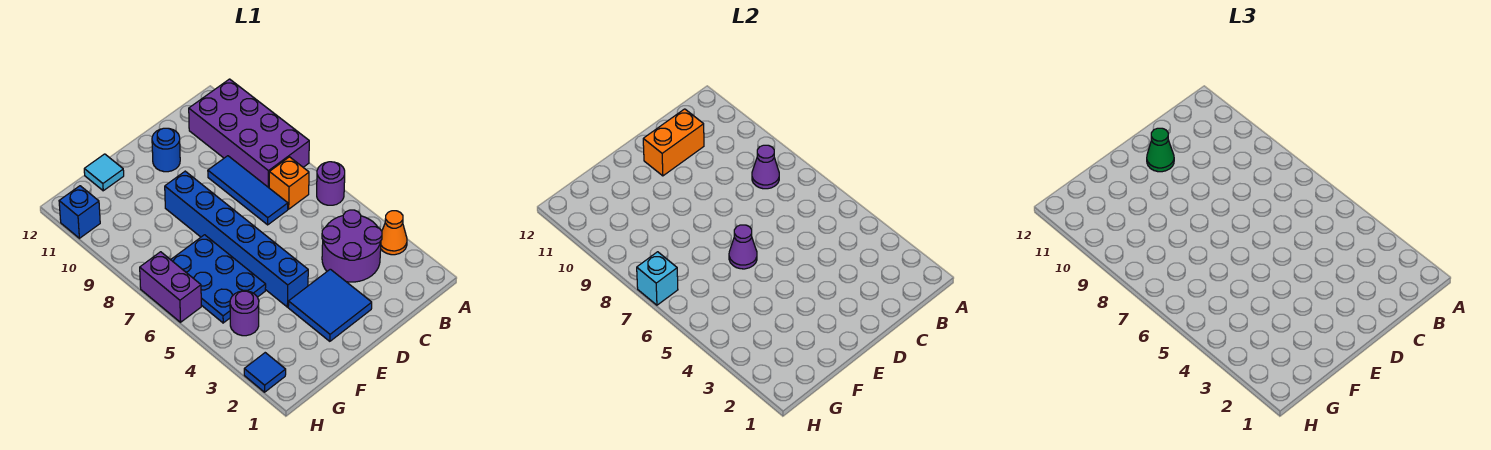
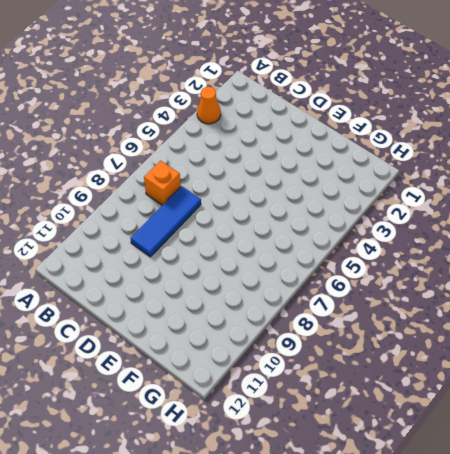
none -> purple round brick A6 level 1
none -> purple brick A8:B11 level 1
none -> purple round brick B3:C4 level 1

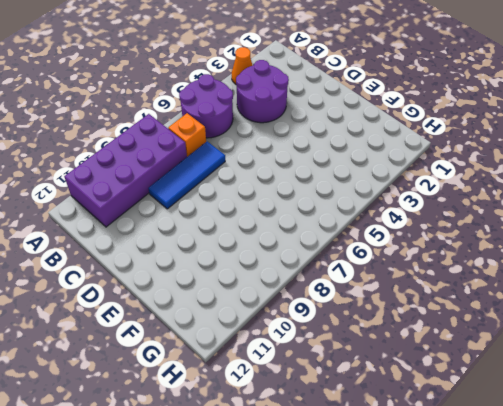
purple round brick A5:B6 level 1 -> purple round brick A6 level 1
none -> blue tile D2:E3 level 1
none -> blue round brick D11 level 1
none -> blue brick E4:E9 level 1

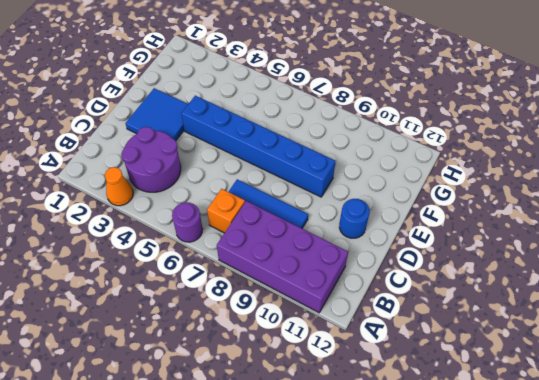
none -> blue plate F5:G7 level 1
none -> cyan tile F12 level 1
none -> purple round brick G4 level 1

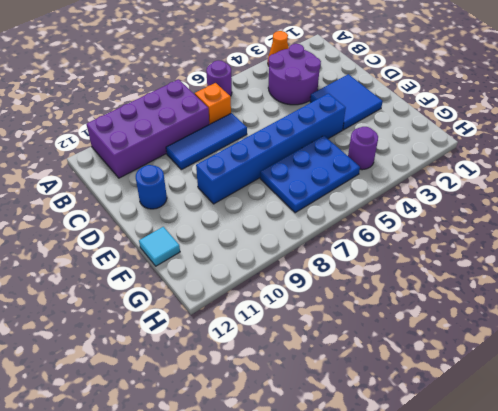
none -> blue tile H2 level 1
none -> purple brick H6:H7 level 1
none -> blue brick H11 level 1

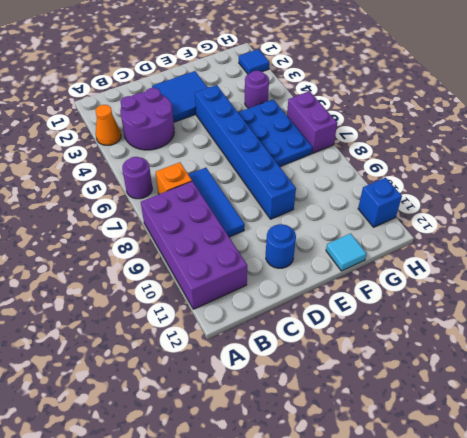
none -> purple cone B8 level 2
none -> orange brick C11:D11 level 2
none -> purple cone E6 level 2

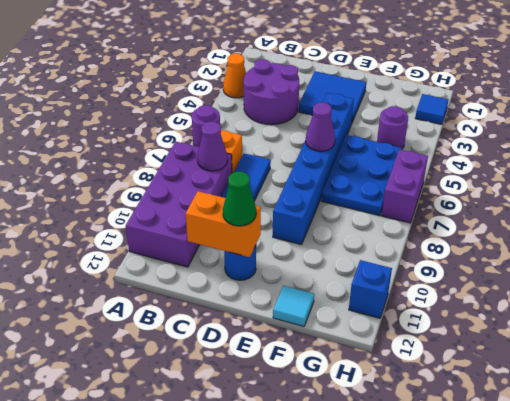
none -> cyan brick H7 level 2

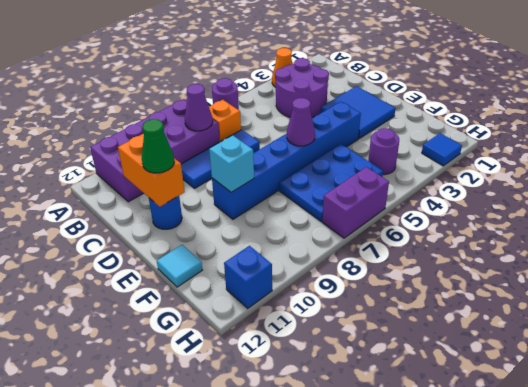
cyan brick E9 level 2 -> cyan brick H7 level 2

